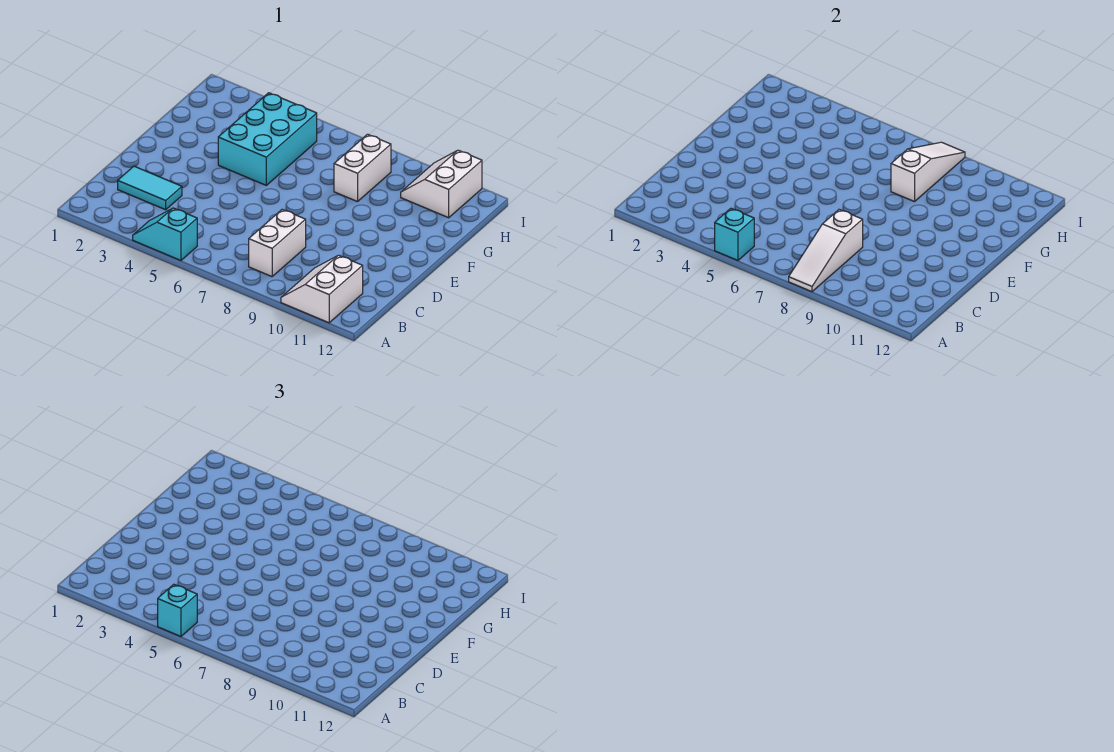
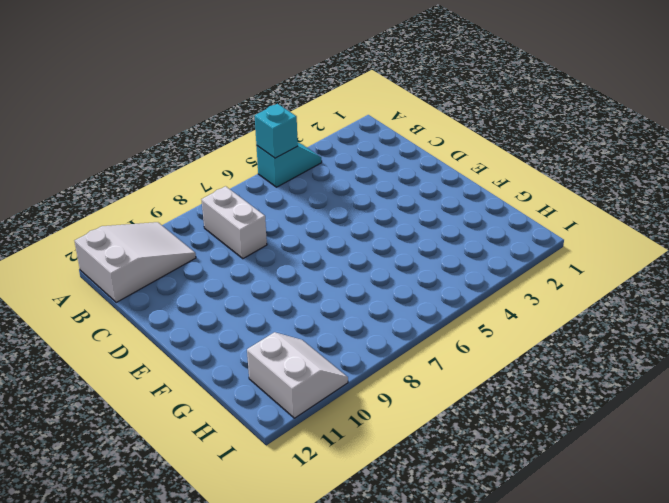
white slope A10:B12 level 1 top 12 -> white slope A10:B11 level 1 top 11
none -> cyan tile C2:C3 level 1
none -> cyan brick F4:H5 level 1

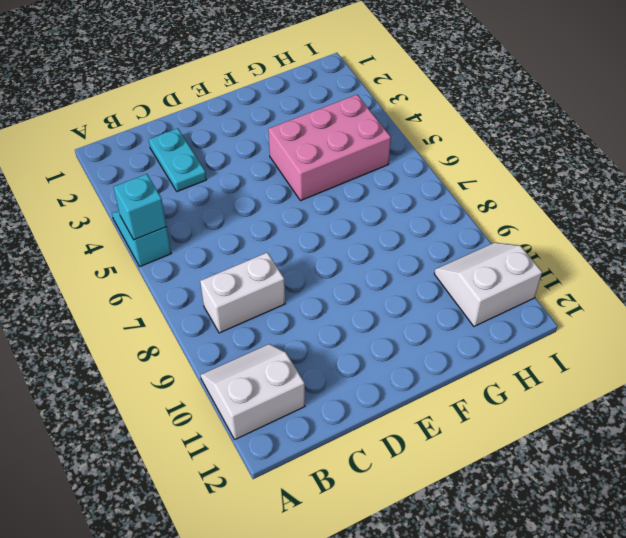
cyan plate C2:C3 level 1 -> cyan tile C2:C3 level 1
pink brick F4:H5 level 1 -> cyan brick F4:H5 level 1
none -> white brick G8:H8 level 1
none -> white slope A8:C8 level 2 top C

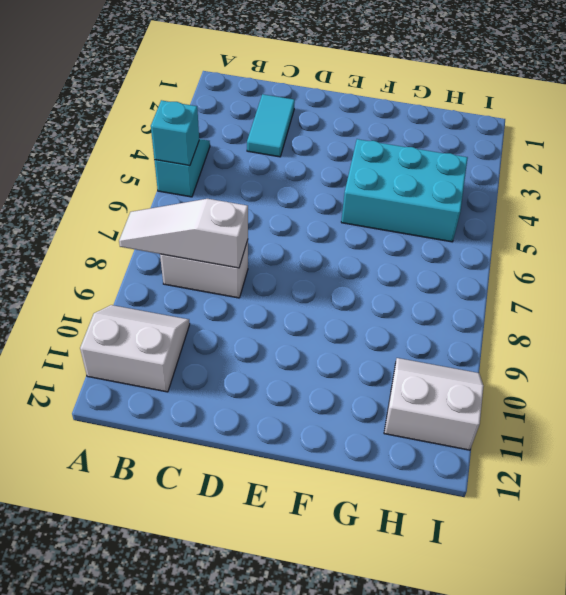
none -> white brick G8:H8 level 1
none -> white slope G8:I8 level 2 top G

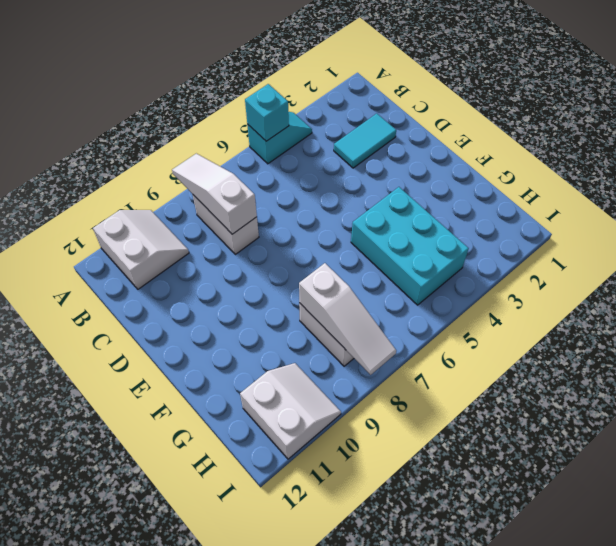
none -> cyan brick A5 level 3

